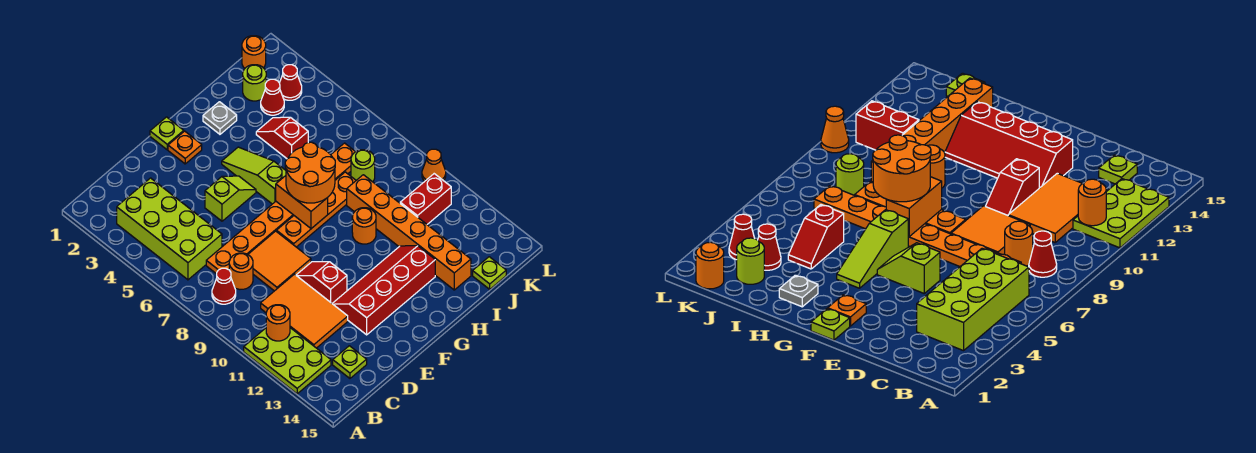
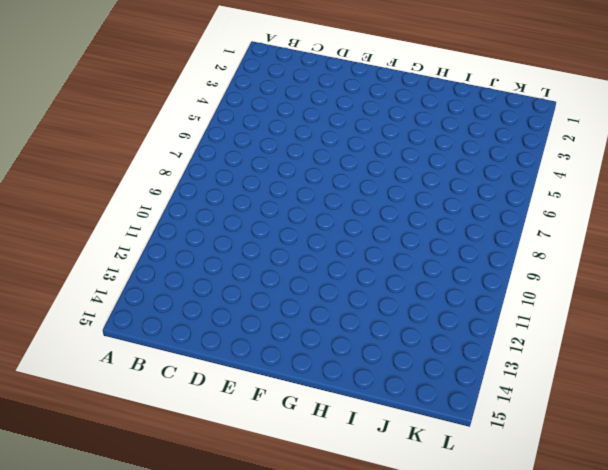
none -> lime plate A11:B13 level 1
none -> lime brick B3:C6 level 1
none -> red cone B8 level 1
none -> orange plate C7:J7 level 1

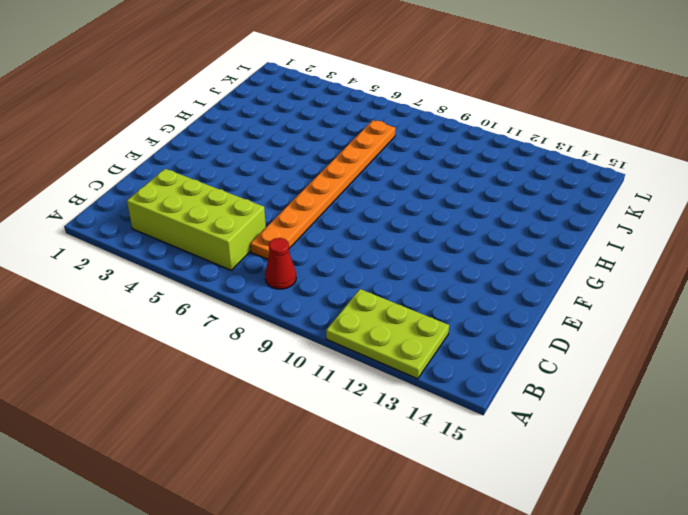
none -> orange round brick C8 level 1
none -> orange tile C10:D12 level 1
none -> lime plate C14 level 1
none -> orange tile D8:E9 level 1

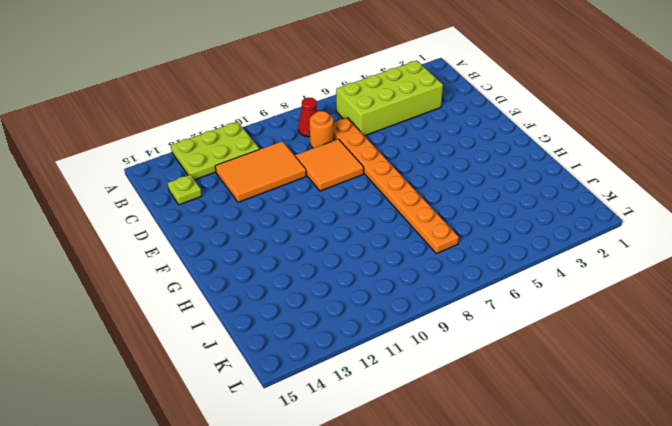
none -> lime slope E5:F5 level 1 top E
none -> red slope E10:E11 level 1 top 11
none -> red slope E12:H13 level 1 top 13
none -> lime plate F1 level 1

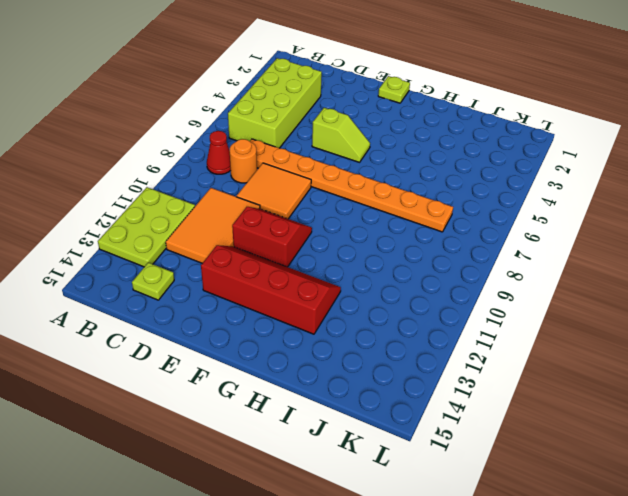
red slope E10:F11 level 1 top 11 -> red slope E10:E11 level 1 top 11
none -> orange plate F2 level 1
none -> orange plate F8:I8 level 1
none -> lime slope G4:G6 level 1 top 6
none -> grey plate H2 level 1

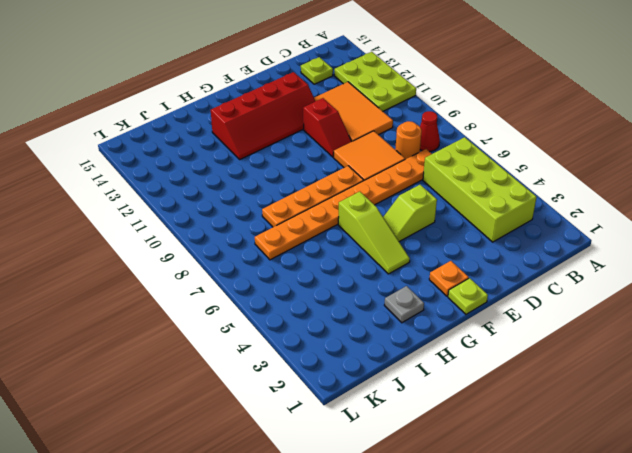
none -> orange round brick H10 level 1
none -> red slope I4:I5 level 1 top 5
none -> orange brick I9:I14 level 1
none -> lime round brick J2 level 1

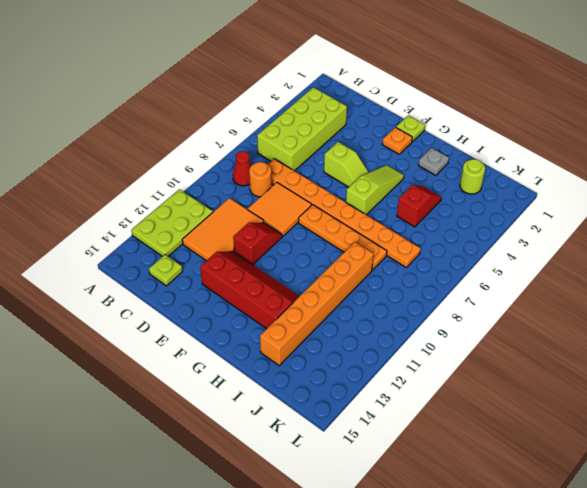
none -> orange round brick H10 level 1
none -> red cone J3 level 1
none -> lime round brick J8 level 1
none -> red brick J11:K11 level 1

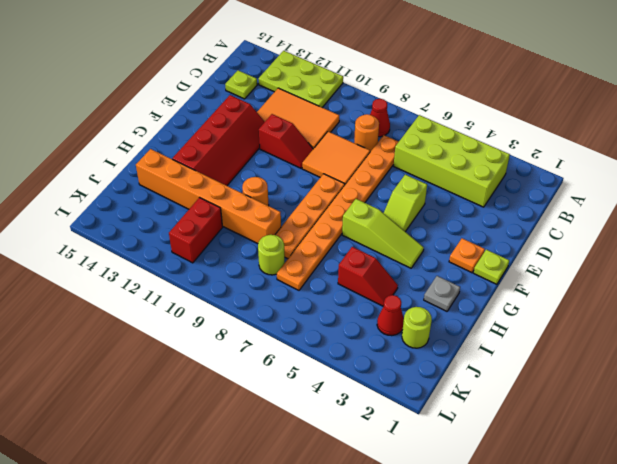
none -> lime plate J15 level 1
none -> orange round brick K1 level 1
none -> red cone K3 level 1
none -> orange cone L10 level 1

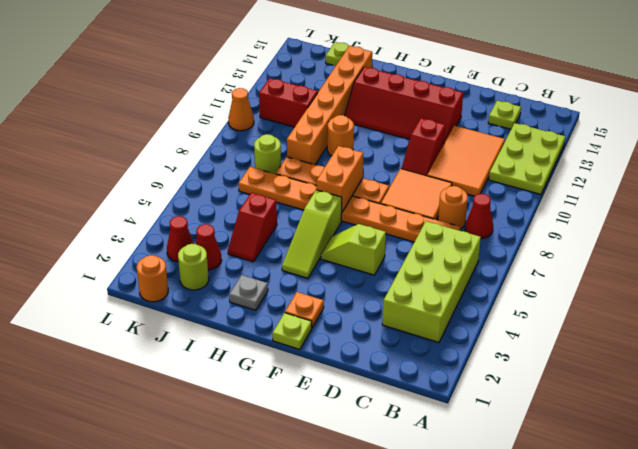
none -> orange round brick B11 level 2
none -> orange round brick G7:H8 level 3

